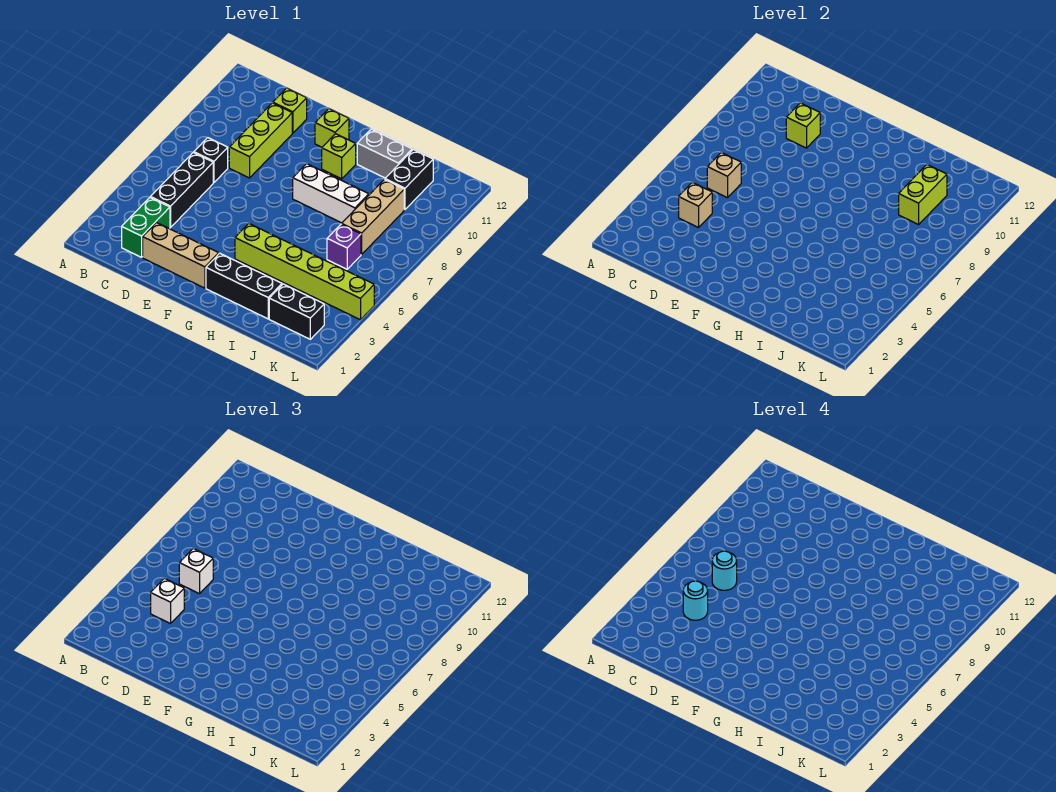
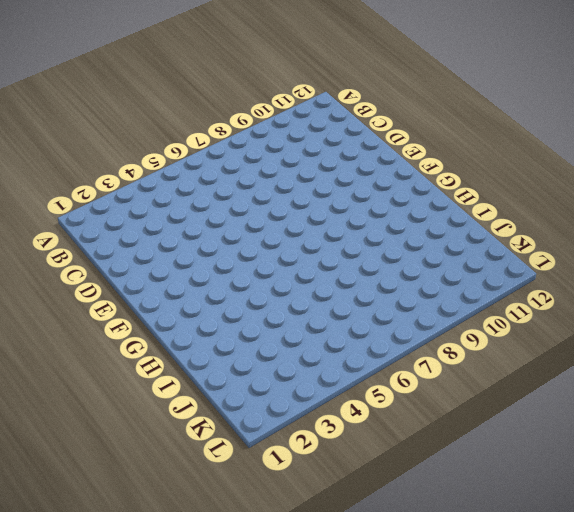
none -> green brick C2:C3 level 1
none -> black brick C4:C6 level 1
none -> black brick C7 level 1

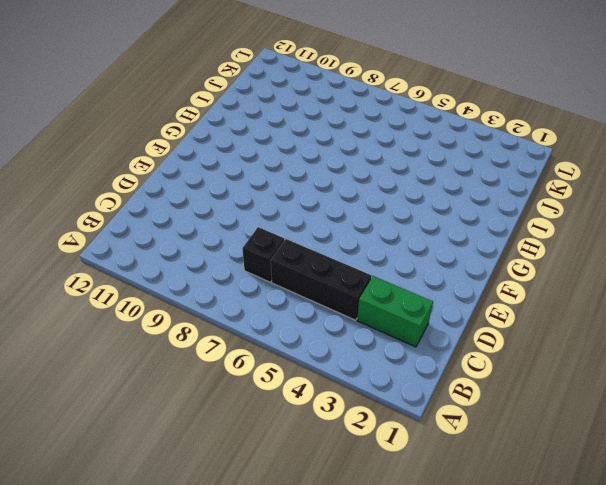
none -> tan brick D2:F2 level 1
none -> lime brick D8:D10 level 1
none -> lime brick D11 level 1

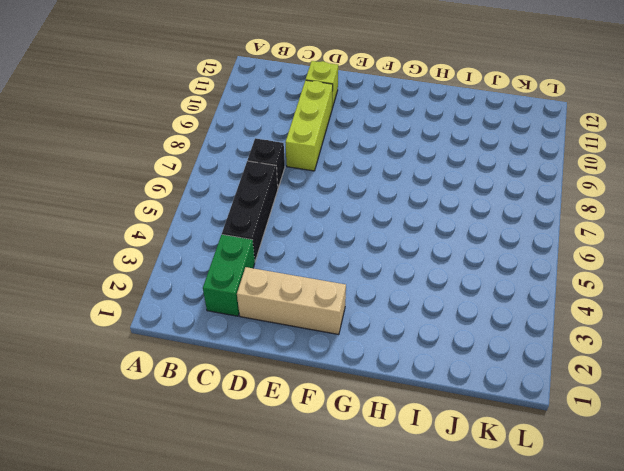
none -> lime brick F11 level 1
none -> black brick G2:I2 level 1
none -> lime brick G4:L4 level 1

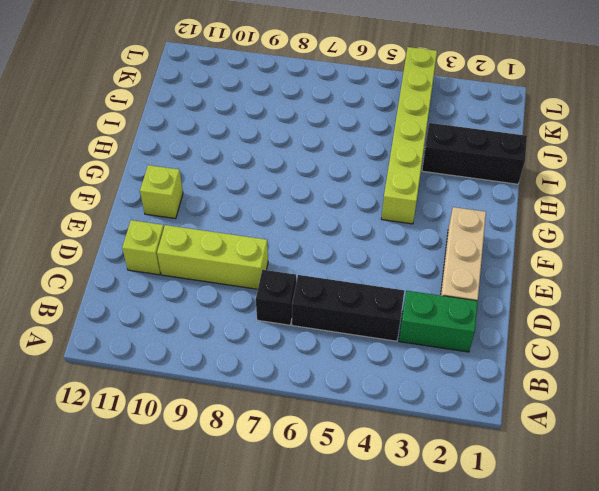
black brick I1:I3 level 1 -> black brick G2:I2 level 1
none -> white brick G8:I8 level 1
none -> lime brick G10 level 1
none -> grey brick H11:I11 level 1

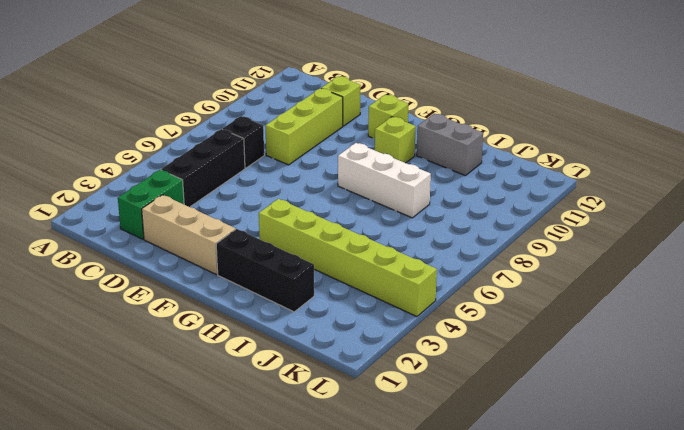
none -> black brick J2:K2 level 1
none -> purple brick J6 level 1
none -> tan brick J7:J9 level 1

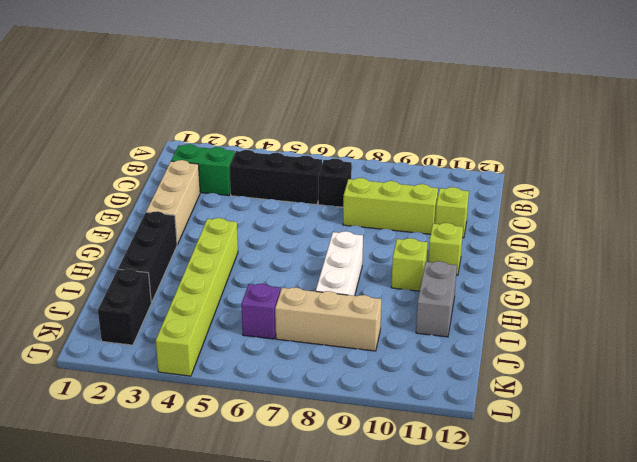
none -> black brick J10:J11 level 1
none -> tan brick C4 level 2
none -> tan brick C6 level 2

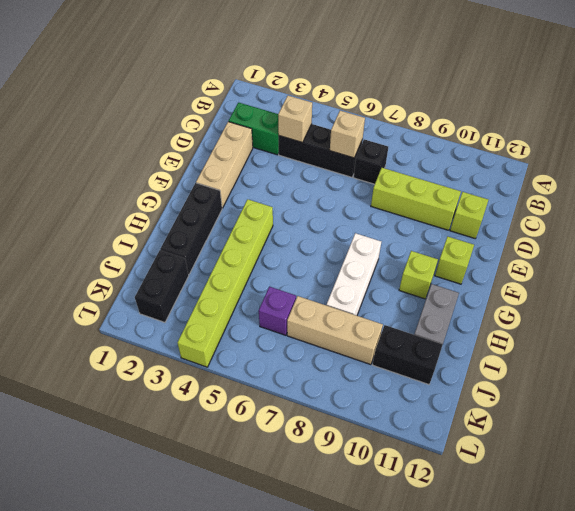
none -> lime brick D10 level 2
none -> lime brick J9:J10 level 2
none -> white brick C4 level 3

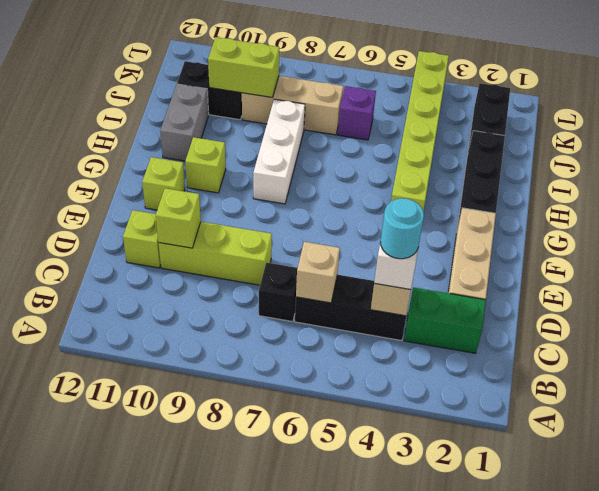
none -> white brick C6 level 3
none -> cyan round brick C6 level 4

